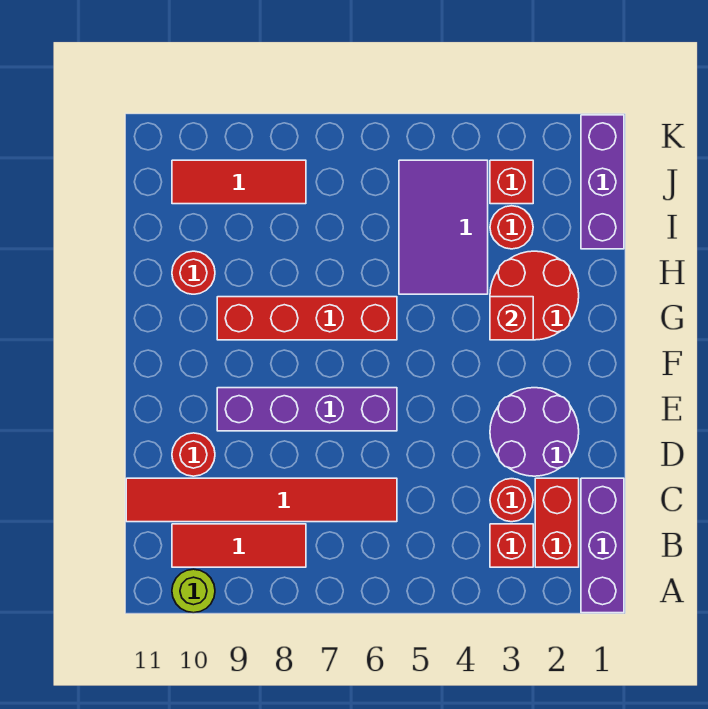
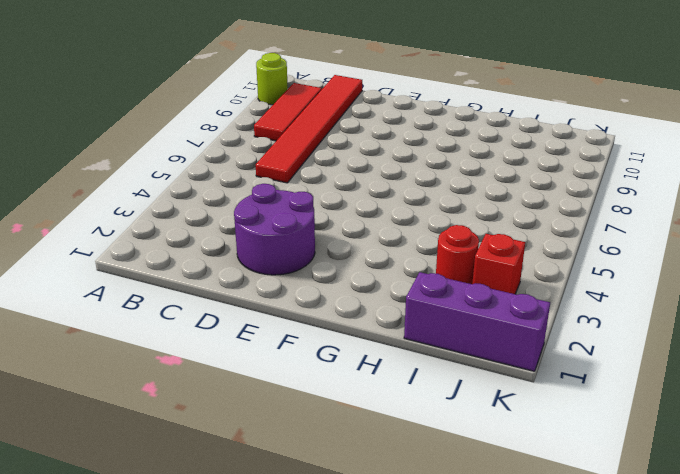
none -> purple brick A1:C1 level 1
none -> red brick B2:C2 level 1
none -> red brick B3 level 1

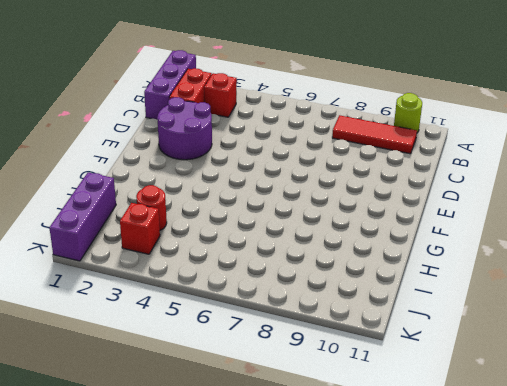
none -> red round brick C3 level 1
none -> red tile C6:C11 level 1
none -> red round brick D10 level 1

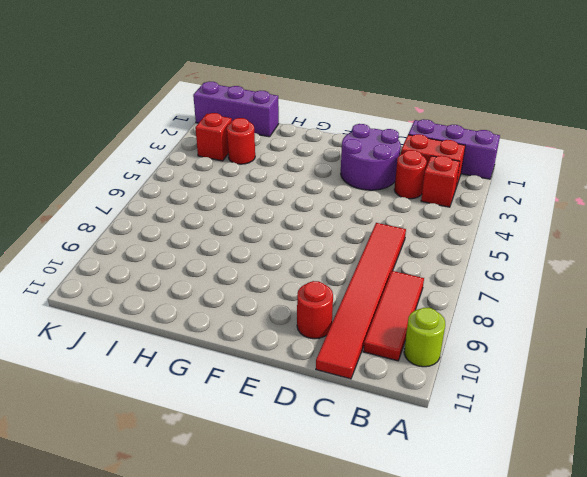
none -> purple brick E6:E9 level 1
none -> red round brick G2:H3 level 1
none -> red brick G6:G9 level 1

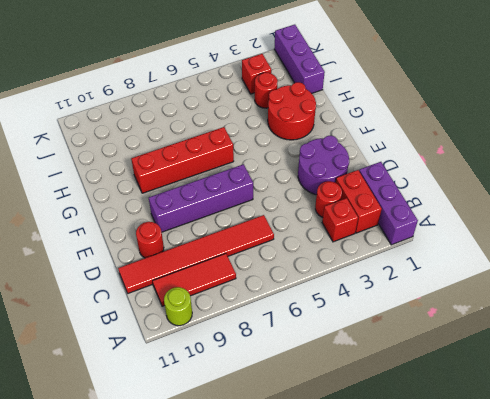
none -> purple tile H4:J5 level 1
none -> red round brick H10 level 1
none -> red tile J8:J10 level 1

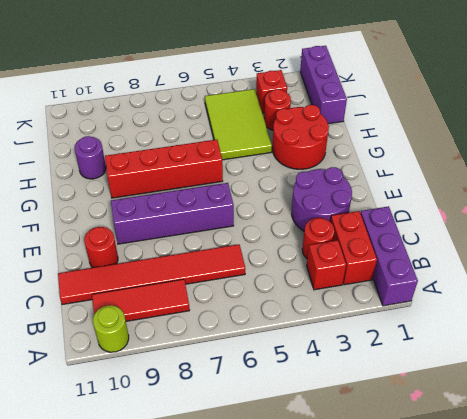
lime tile H4:J5 level 1 -> purple tile H4:J5 level 1
purple round brick H10 level 1 -> red round brick H10 level 1
none -> red tile J8:J10 level 1
none -> red brick G3 level 2

